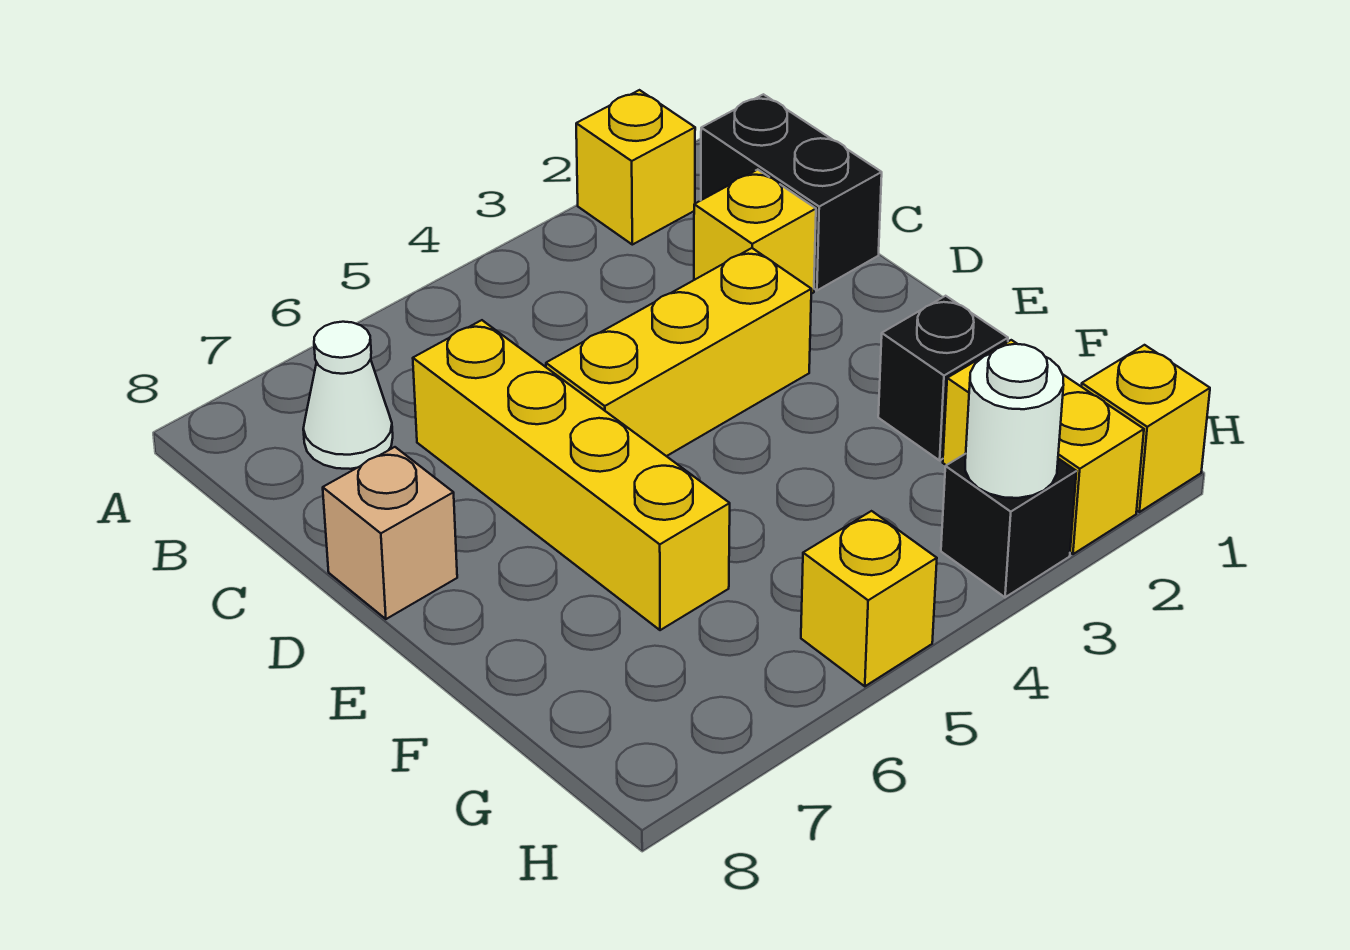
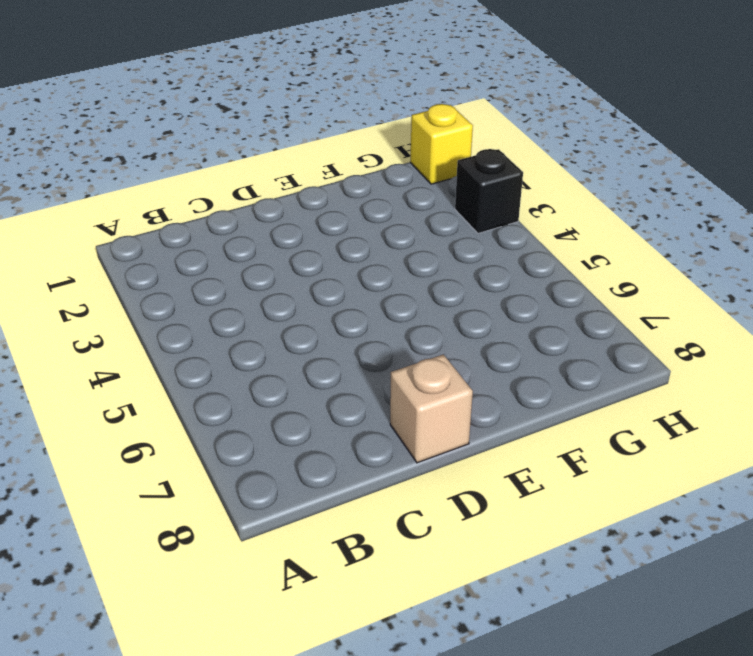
none -> yellow brick A2 level 1
none -> black brick B1:C1 level 1
none -> white cone B7 level 1

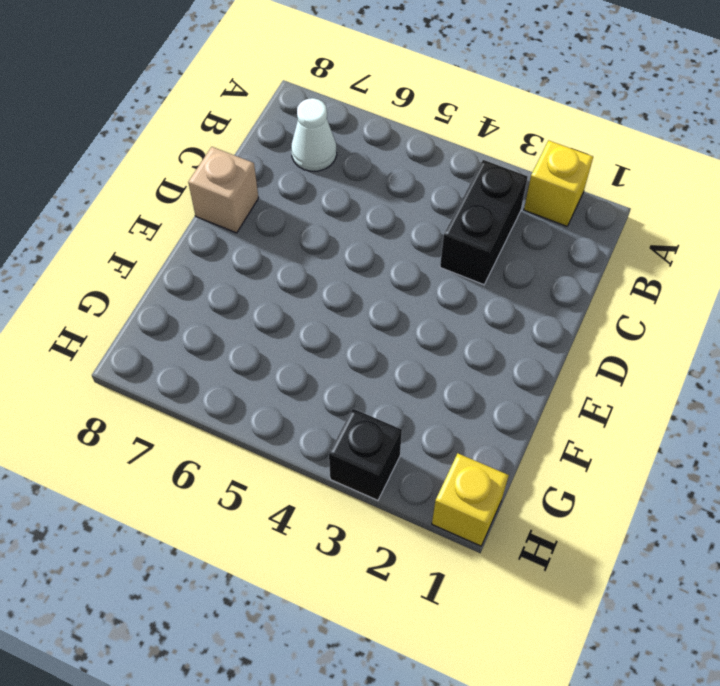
black brick B3:C3 level 1 -> black brick B1:C1 level 1
none -> yellow brick C2 level 1
none -> yellow brick C6:F6 level 1
none -> yellow brick D3:D5 level 1

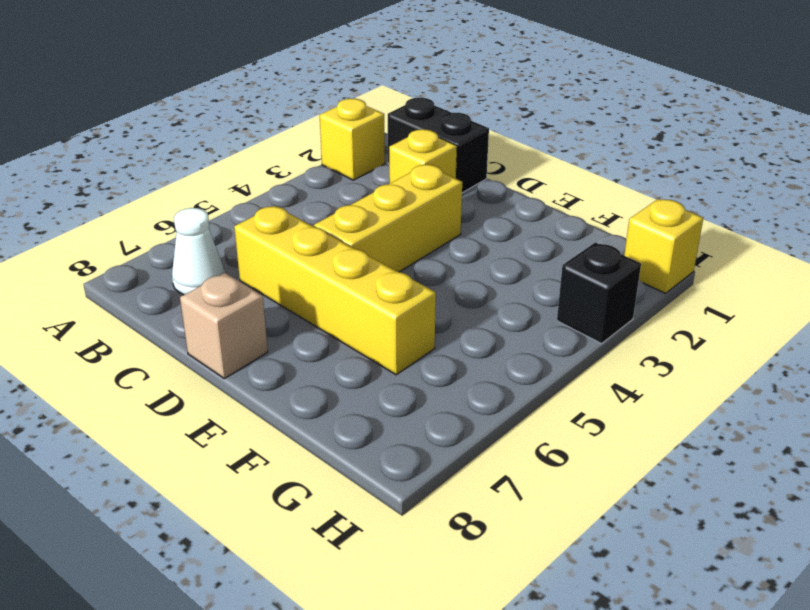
none -> black brick F2 level 1
none -> yellow brick G2:H2 level 1
none -> yellow brick H5 level 1

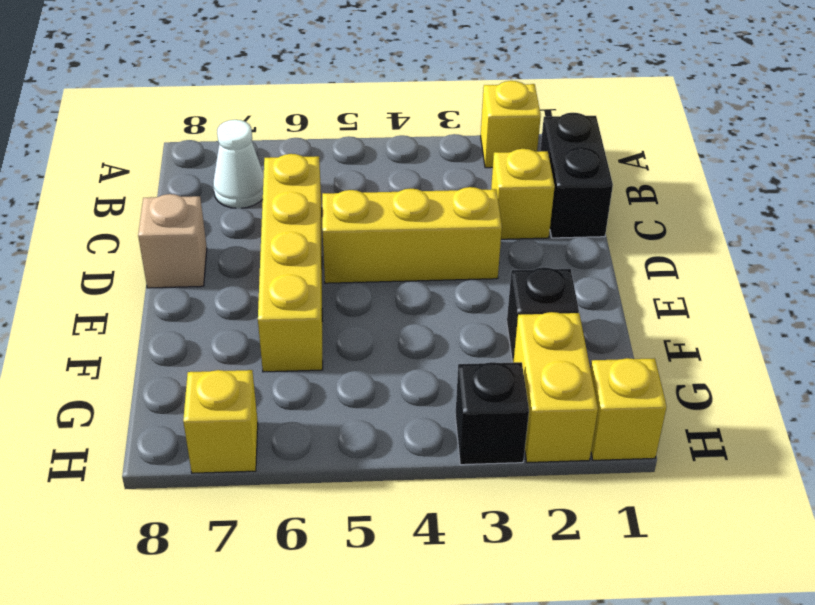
yellow brick H7 level 1 -> yellow brick H5 level 1
none -> white round brick H3 level 2

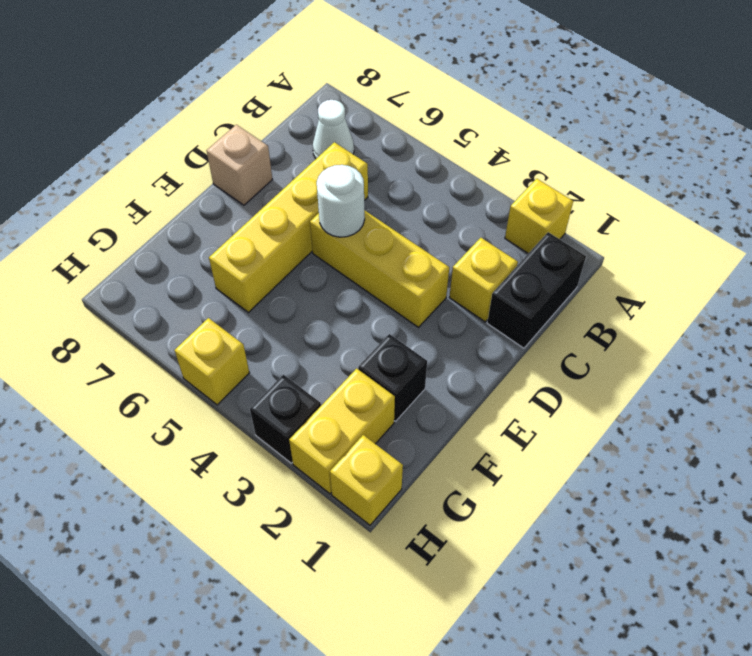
white round brick D5 level 2 -> white round brick H3 level 2

